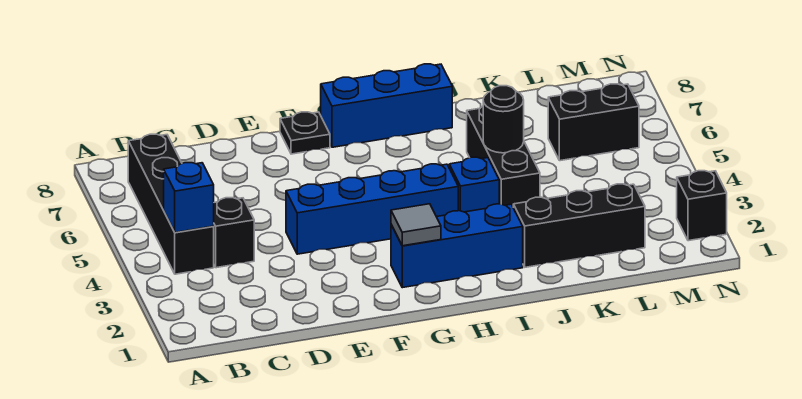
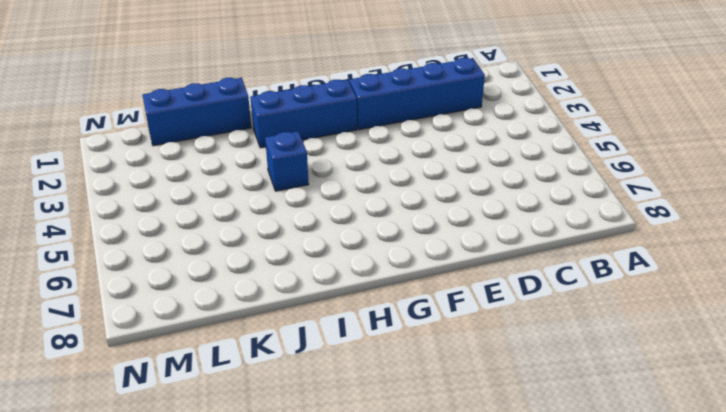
blue brick C2:F2 level 1 -> blue brick E4:H4 level 1
blue brick J1:L1 level 1 -> blue brick G8:I8 level 1
none -> black brick B4:B7 level 1
none -> black brick C4 level 1
none -> black plate F8 level 1

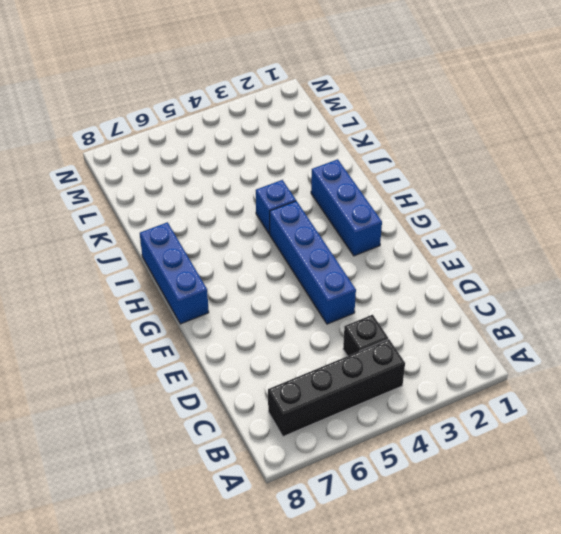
none -> black plate F8 level 1
none -> black brick J2:L2 level 1
none -> black brick J4:J6 level 1

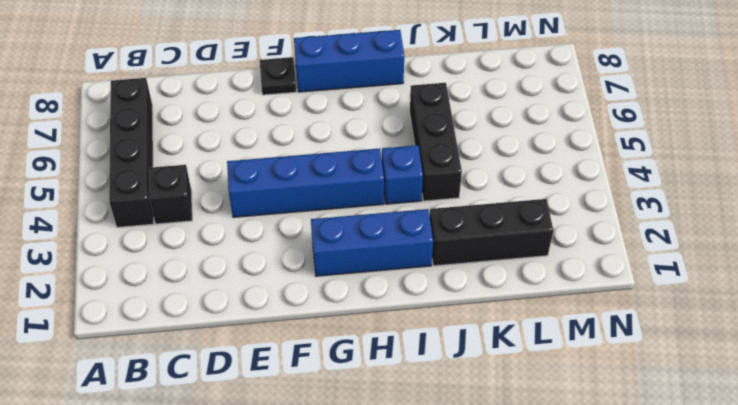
none -> black brick L6:M6 level 1
none -> black brick N2 level 1
none -> blue brick B4 level 2

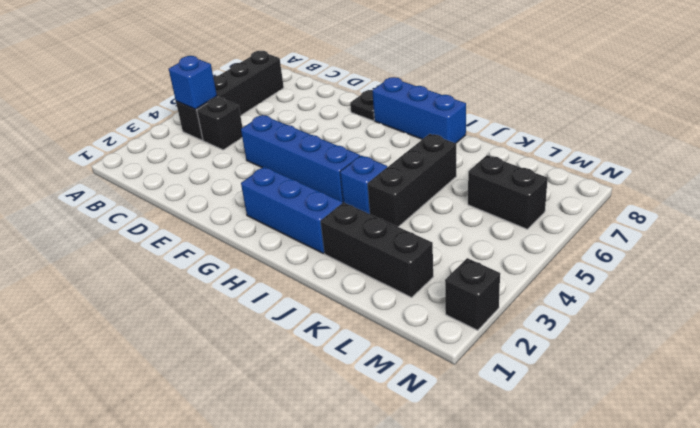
none -> grey tile G2 level 2
none -> black round brick J5 level 2

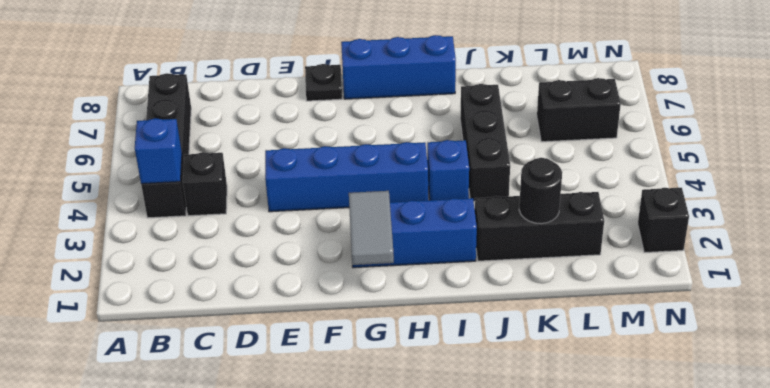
grey tile G1:G2 level 2 -> grey tile G2 level 2
black round brick K2 level 2 -> black round brick J5 level 2

